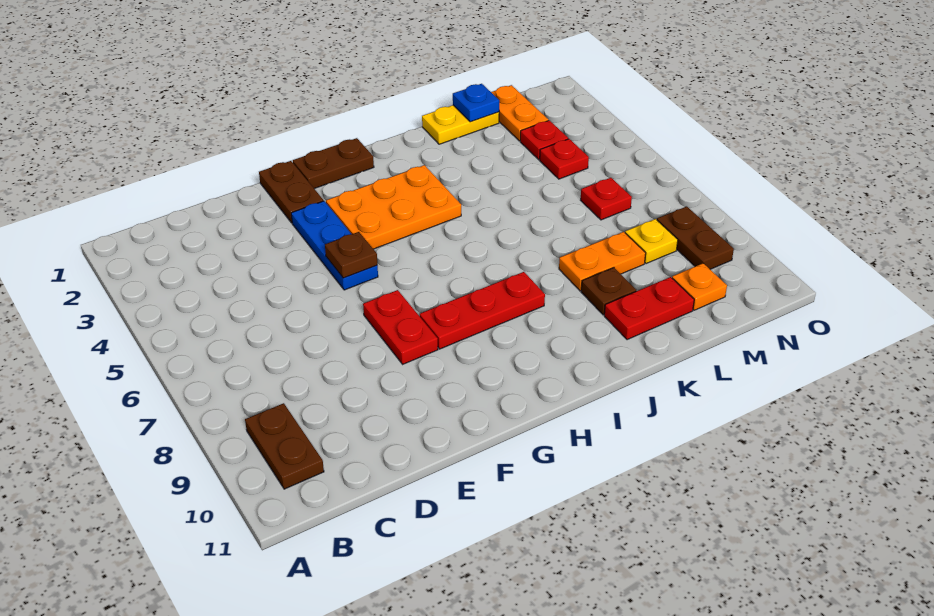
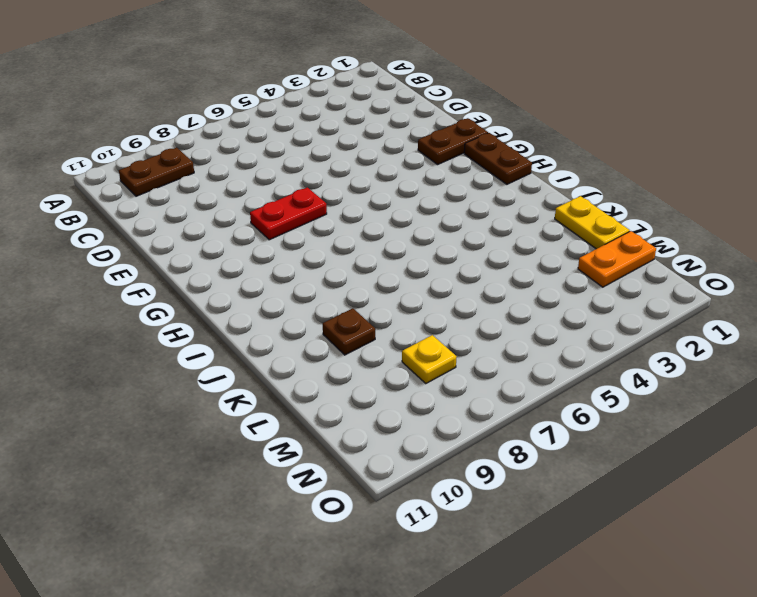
none -> blue plate F3:F5 level 1
none -> orange plate G3:I4 level 1
none -> red plate G8:I8 level 1

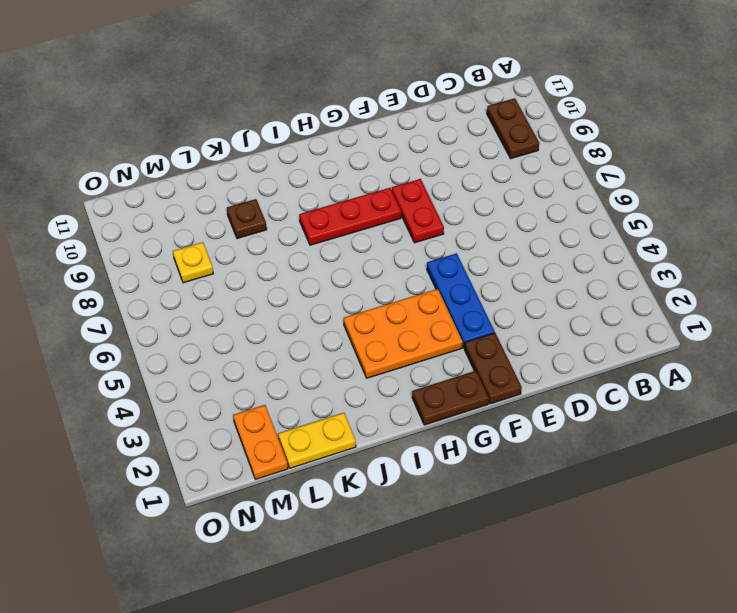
none -> orange plate K8:L8 level 1
none -> red plate K10:L10 level 1
none -> red plate M3 level 1

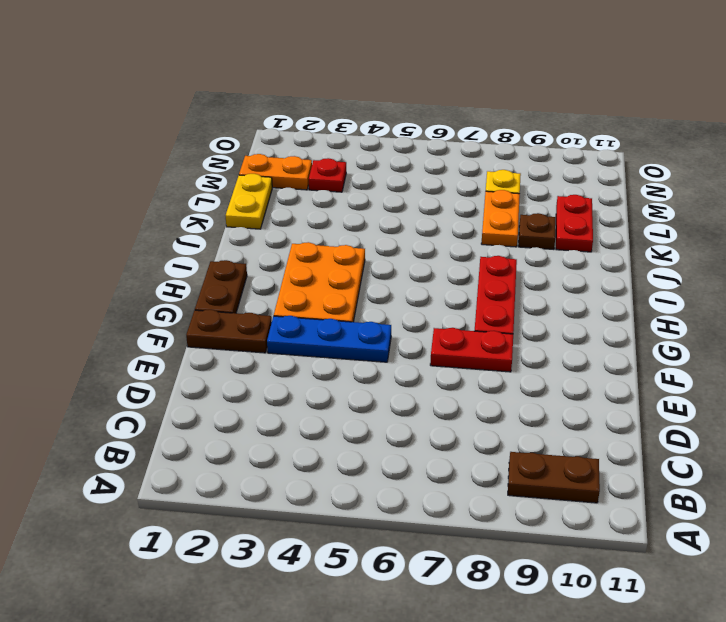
none -> red plate M4 level 1
none -> red plate M6 level 1
none -> orange plate M10 level 1

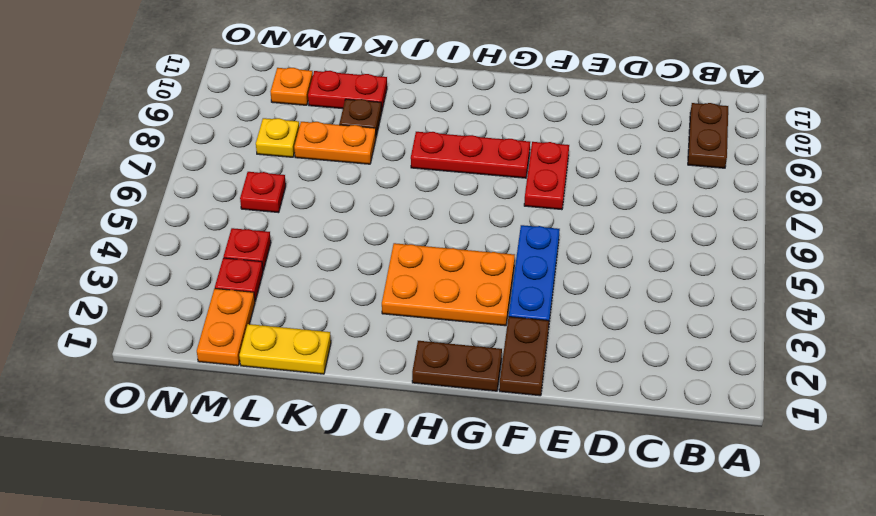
none -> brown plate N8:N9 level 1
none -> brown plate F5 level 2
none -> blue plate L1 level 2

